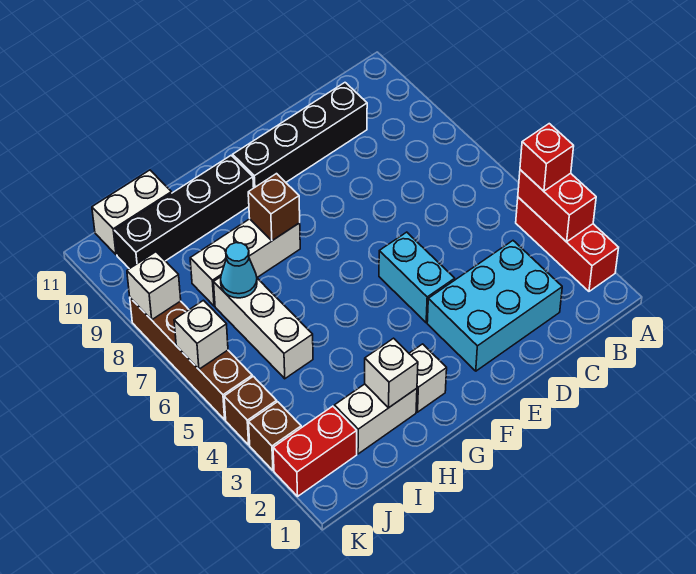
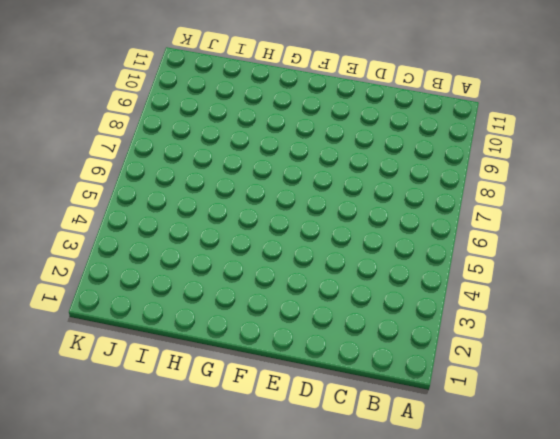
none -> red brick A2:A4 level 1
none -> cyan brick C2:E3 level 1
none -> black brick C10:F10 level 1

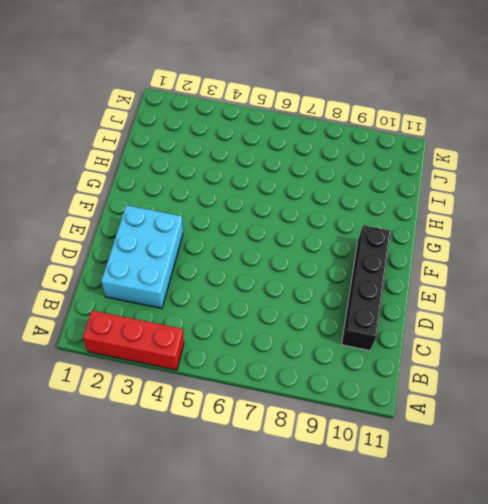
none -> cyan brick E4:E5 level 1
none -> white brick G2 level 1
none -> white brick G8:I8 level 1

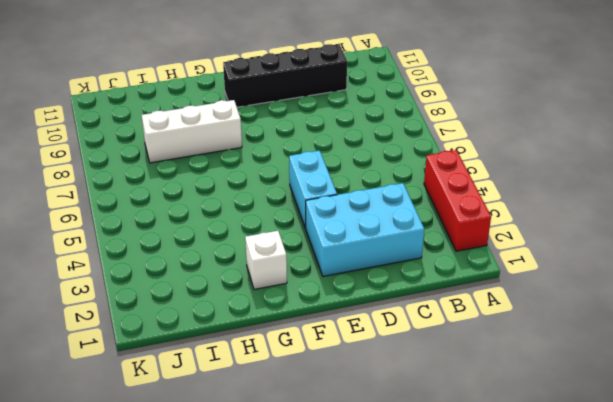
none -> black brick G10:J10 level 1
none -> white brick H2:I2 level 1
none -> white brick I5:I7 level 1

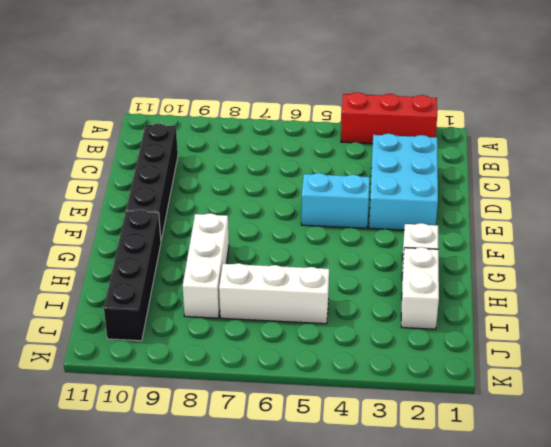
none -> white brick I11:J11 level 1
none -> red brick J2:K2 level 1
none -> brown brick K3 level 1

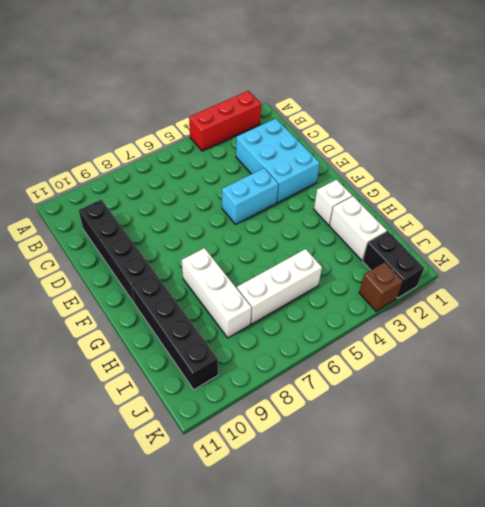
black brick J2:K2 level 1 -> red brick J2:K2 level 1
none -> white brick I11:J11 level 1
none -> brown brick K4 level 1
none -> brown brick K5:K8 level 1

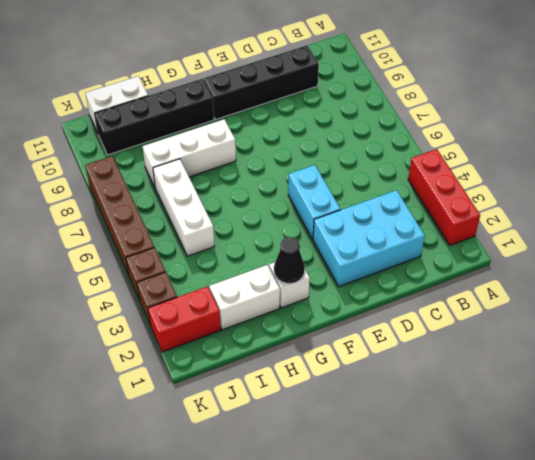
black cone G2 level 2 -> none
none -> red brick A3:A4 level 2
none -> brown brick G8 level 2
none -> white brick H2 level 2

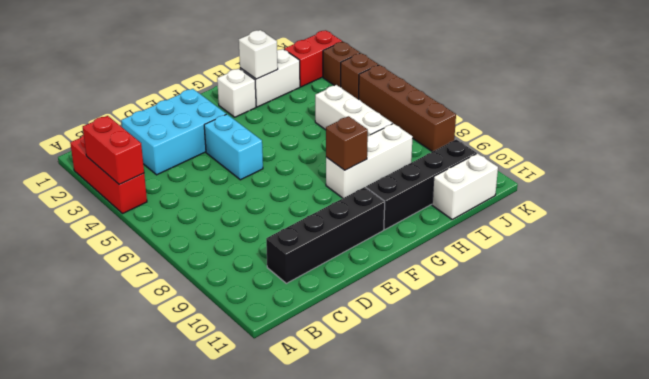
none -> cyan cone I7 level 2
none -> white brick K6 level 2
none -> white brick K8 level 2

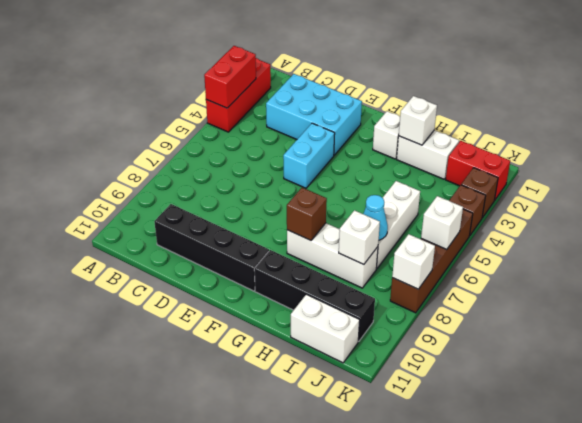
white brick I8 level 2 -> none
none -> red brick A4 level 3

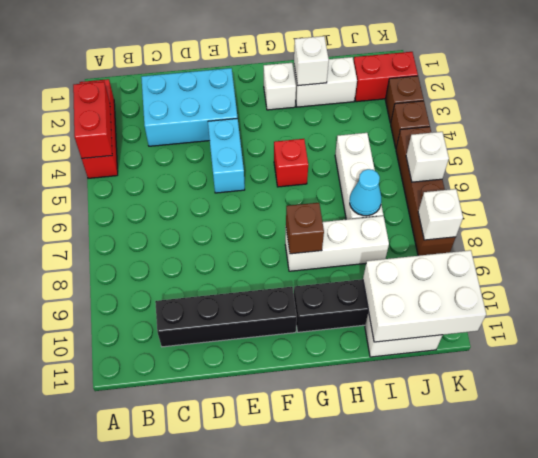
red brick G5 level 1 -> red brick A4 level 3
white brick I10:K11 level 2 -> none

